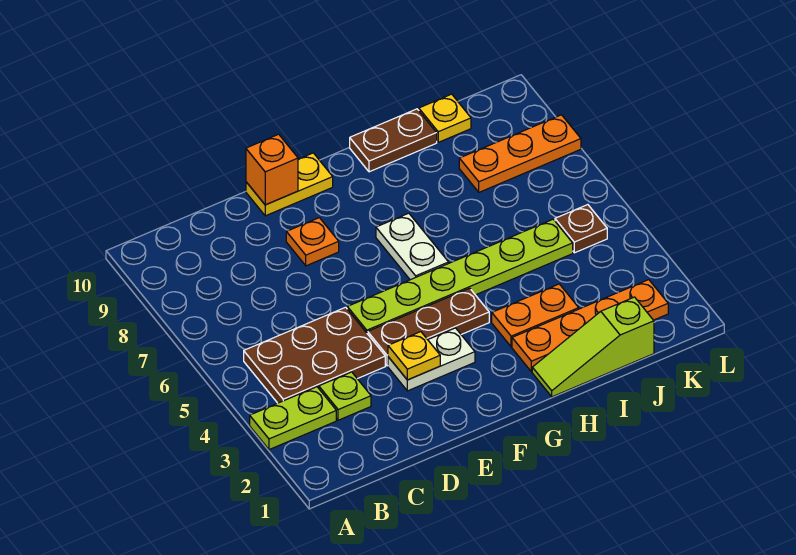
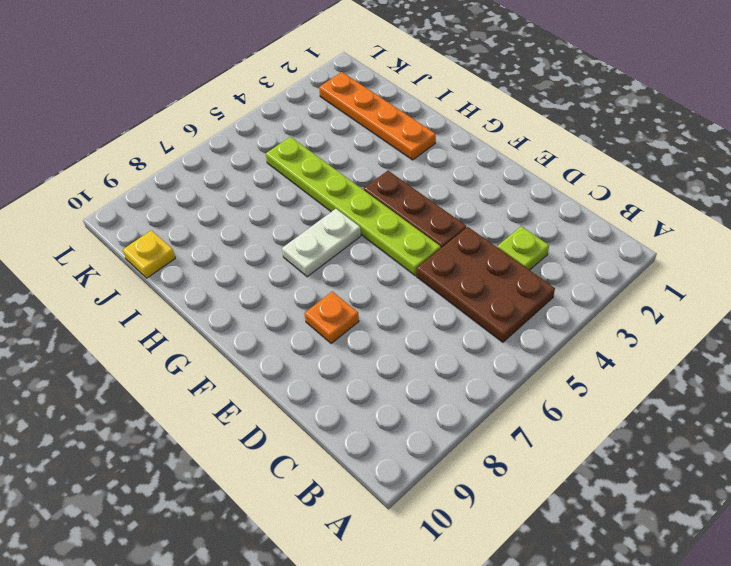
none -> lime plate A3:B3 level 1
none -> white plate E3:F3 level 1
none -> yellow plate E10:F10 level 1

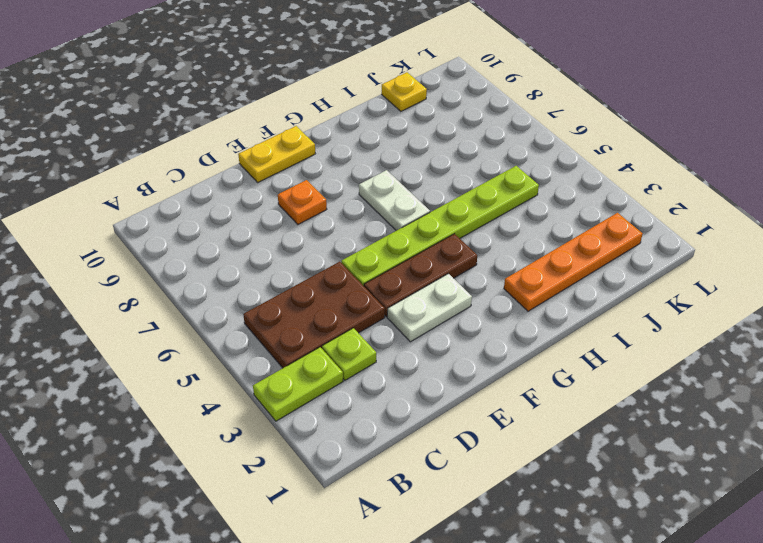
none -> lime slope H1:J1 level 1 top J
none -> orange plate H3:I3 level 1
none -> brown plate H10:I10 level 1

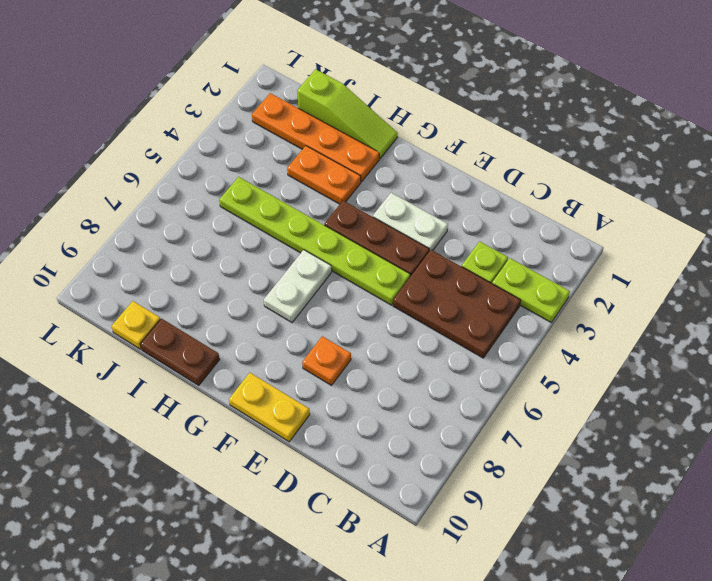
none -> orange plate J8:L8 level 1
none -> brown plate K5 level 1
none -> yellow plate E3 level 2

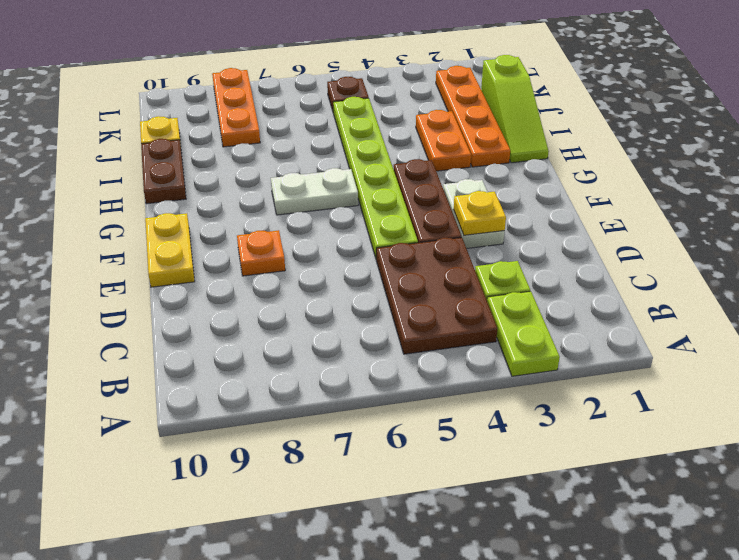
none -> orange brick E10 level 2

